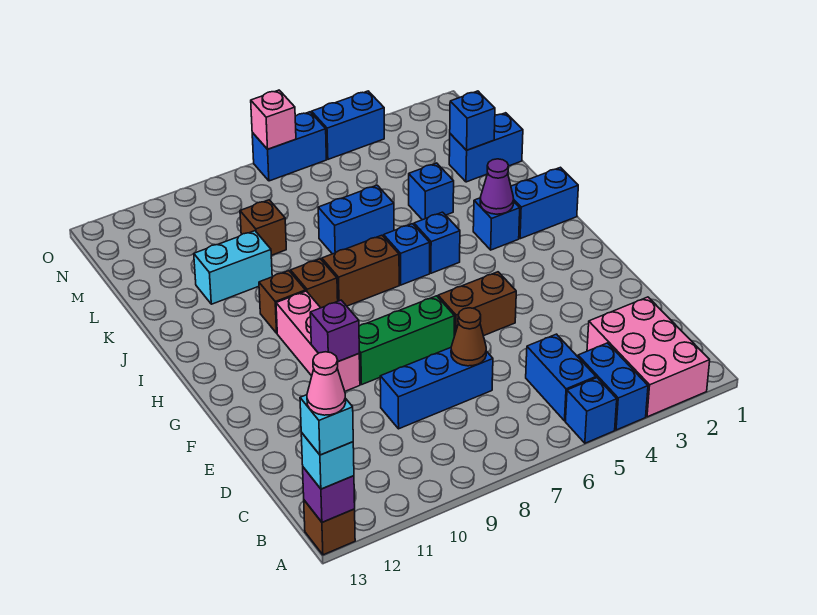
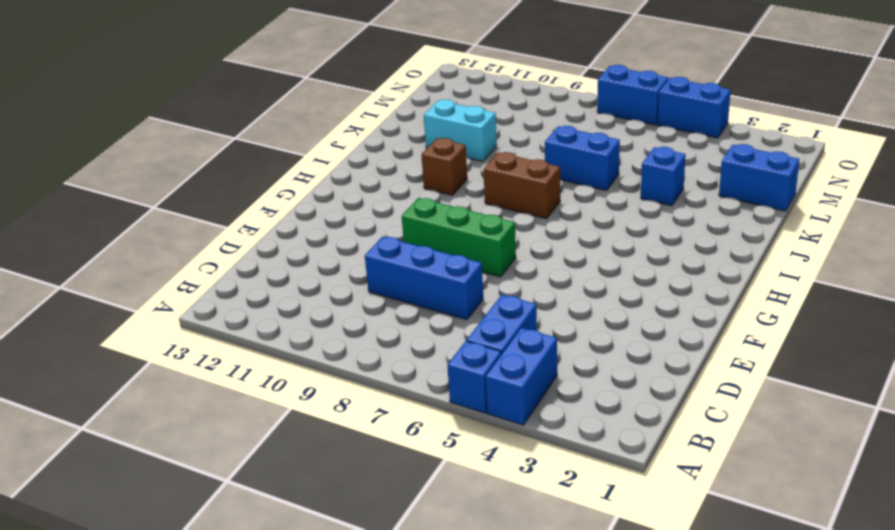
none -> pink brick A2:C3 level 1
none -> brown brick A13 level 1
none -> brown brick F5:F6 level 1
none -> pink brick F10:H10 level 1

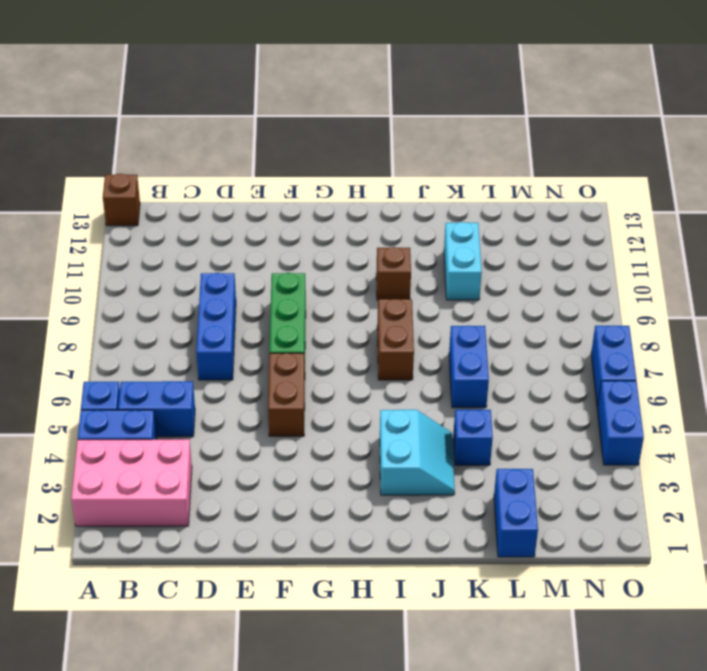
cyan slope I3:J4 level 1 top I -> blue brick I3 level 1
none -> pink brick F10:H10 level 1
none -> blue brick I1:I2 level 1
none -> blue brick I5 level 1
none -> blue brick I6 level 1

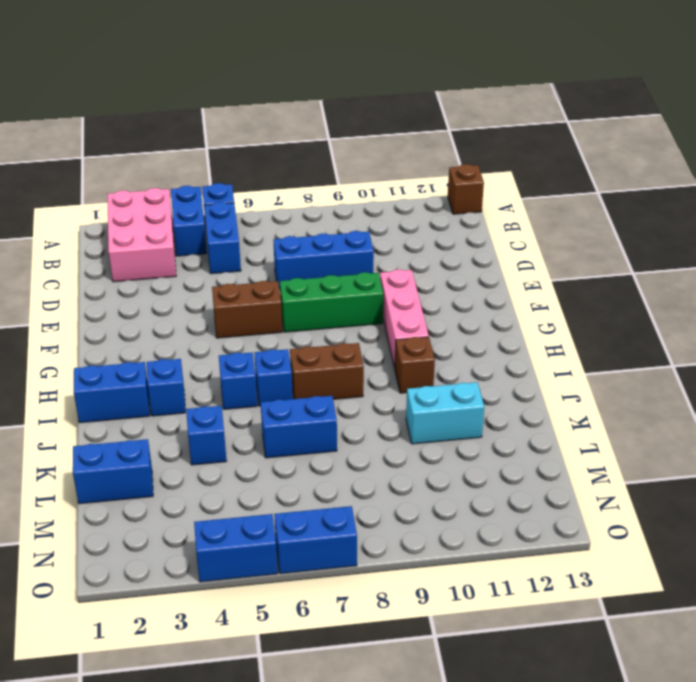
none -> brown brick I9 level 1
none -> brown brick L9 level 1
none -> purple brick A13 level 2
none -> brown cone D7 level 2

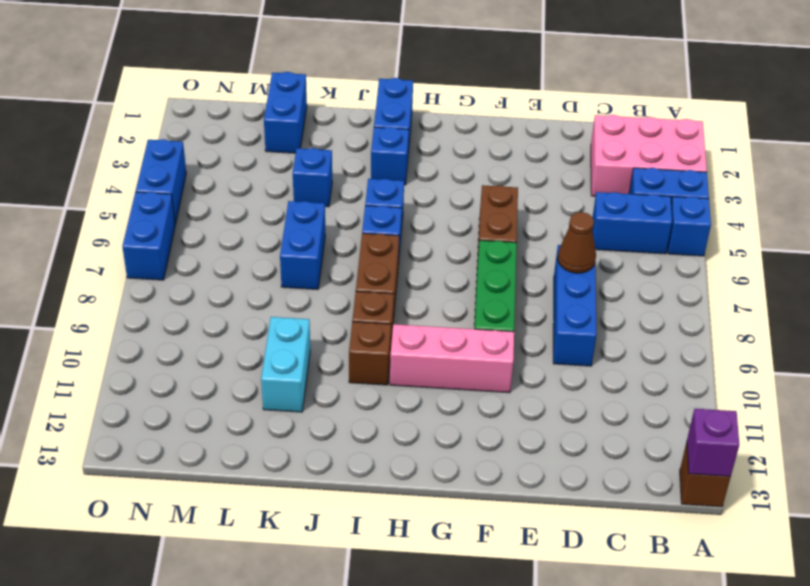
none -> brown brick L9 level 1
none -> purple brick F10 level 2
none -> purple cone I3 level 2
none -> blue brick L2 level 2

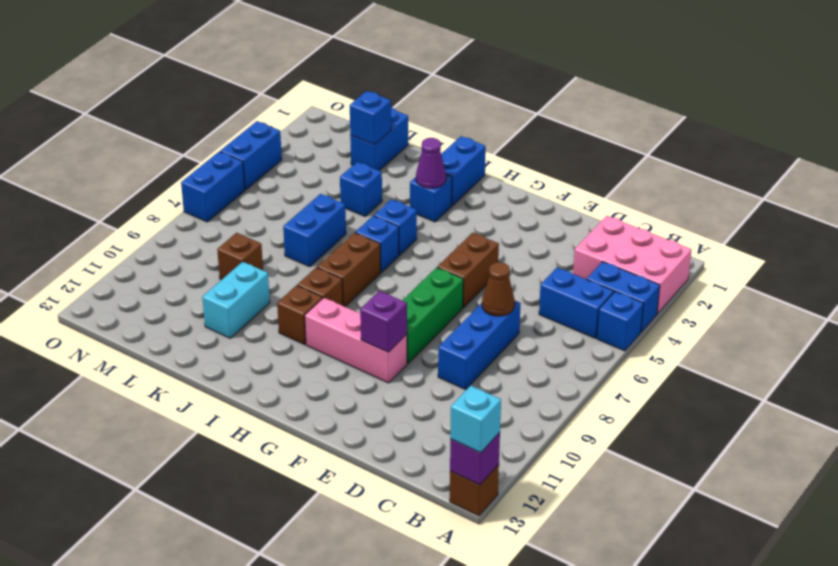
none -> pink brick O7 level 2
none -> cyan brick A13 level 4
none -> pink cone A13 level 5

